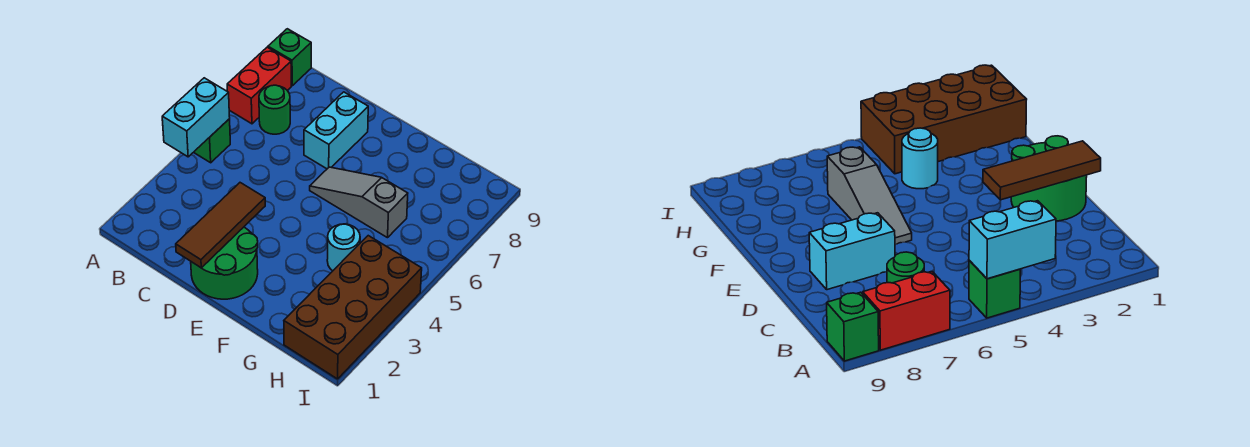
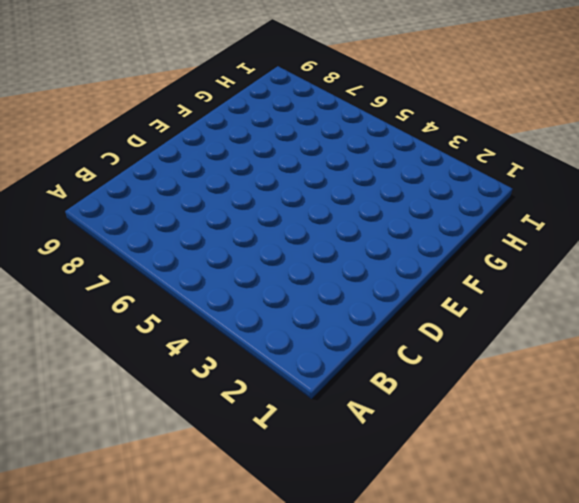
none -> green brick A5 level 1
none -> red brick A7:A8 level 1

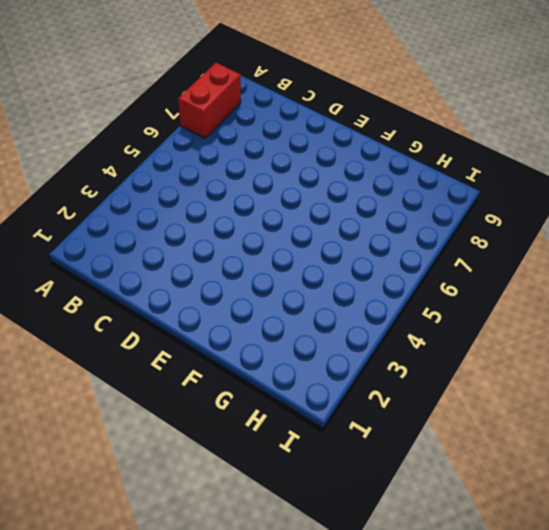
none -> green brick A5 level 1
none -> green brick A9 level 1

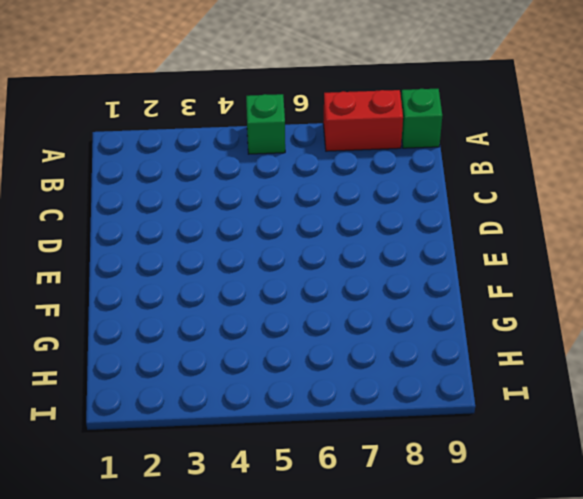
none -> green round brick B7 level 1
none -> green round brick D1:E2 level 1

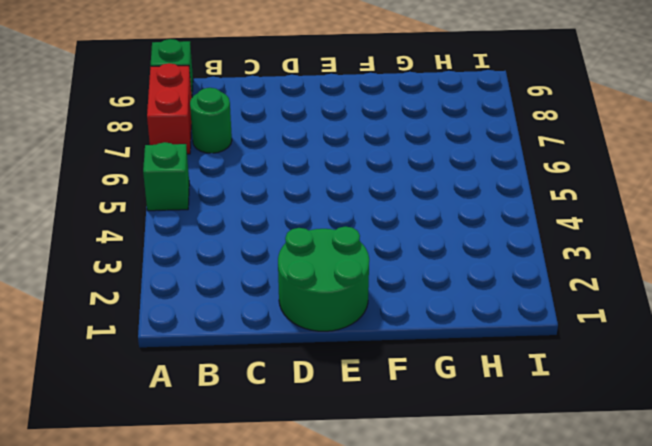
none -> cyan brick D7:D8 level 1
none -> grey slope E6:G6 level 1 top G

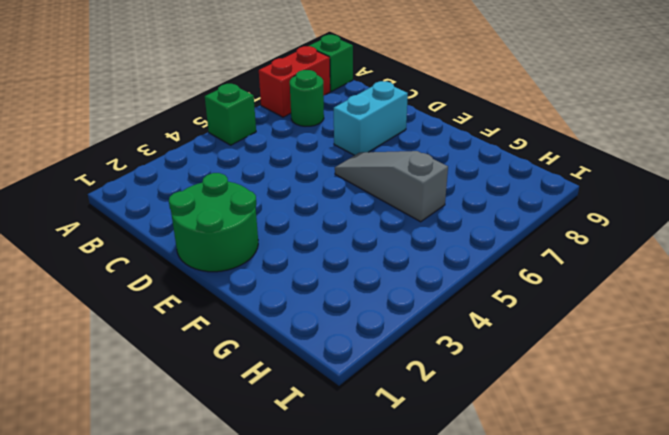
none -> cyan round brick G4 level 1
none -> brown brick H1:I4 level 1

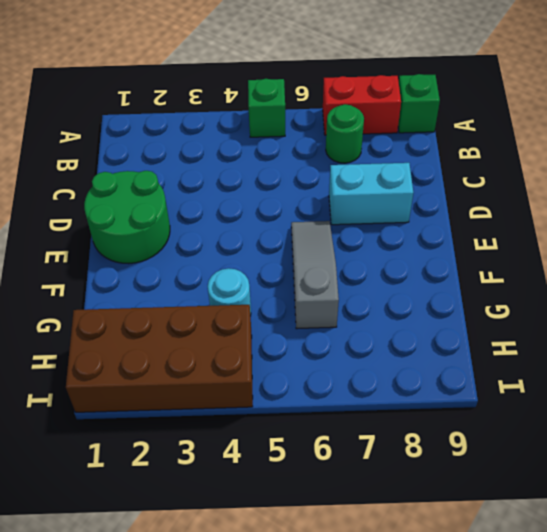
none -> cyan brick A4:A5 level 2
none -> brown tile D1:D3 level 2

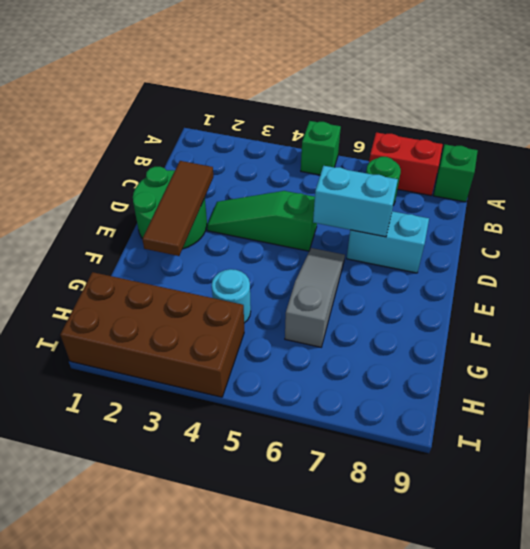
brown tile D2:F2 level 2 -> brown tile D1:D3 level 2
green slope D3:D5 level 1 top 5 -> none
cyan brick D6:D7 level 2 -> cyan brick A4:A5 level 2

